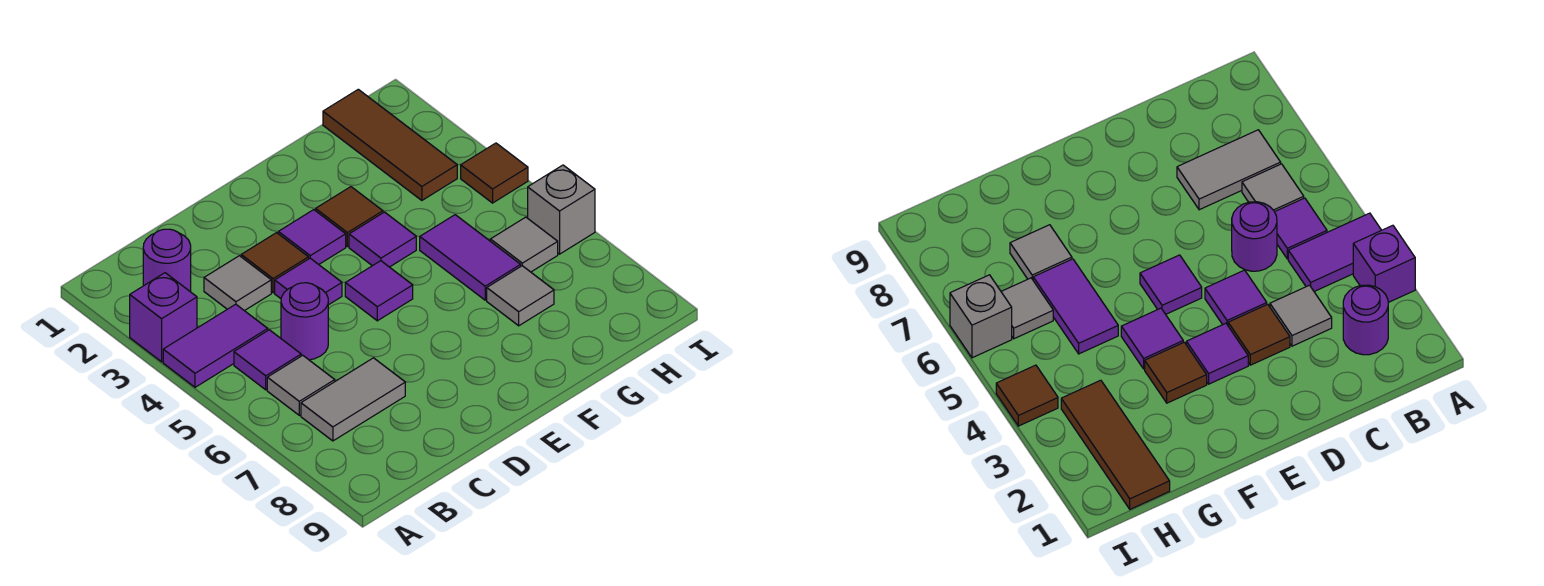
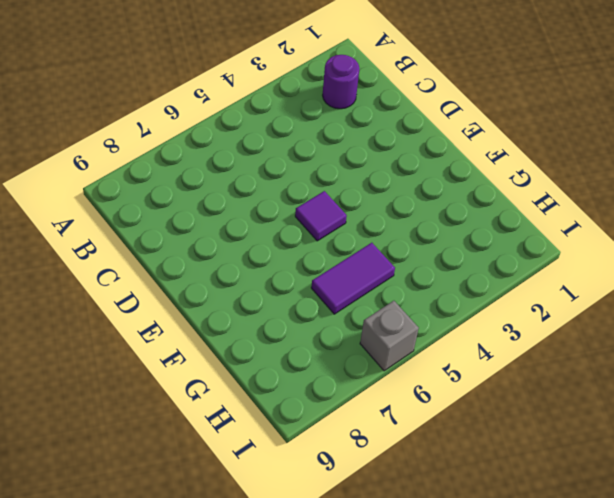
none -> purple brick A3 level 1
none -> purple tile A4:B4 level 1
none -> purple tile B5 level 1

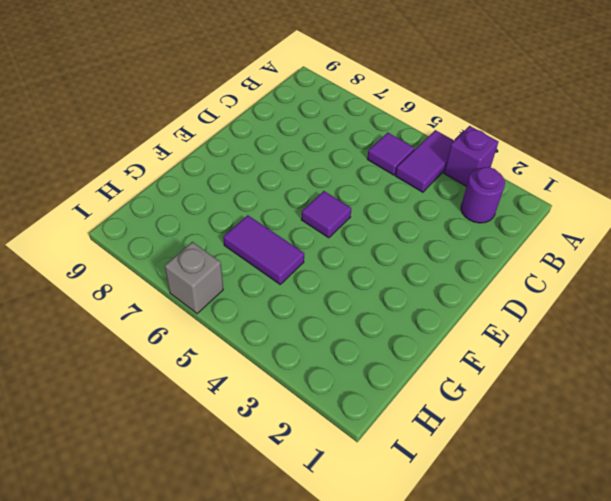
none -> grey tile B6 level 1
none -> grey tile B7:C7 level 1
none -> grey tile C3 level 1

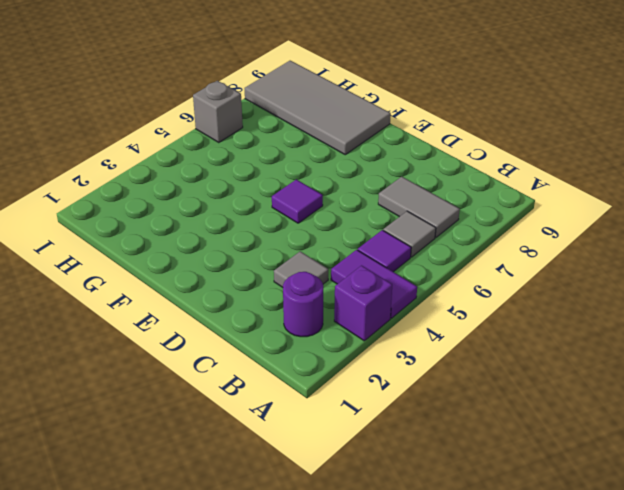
grey tile F8:I9 level 1 -> none
none -> purple round brick C5 level 1
none -> brown tile D3 level 1
none -> purple tile D4 level 1

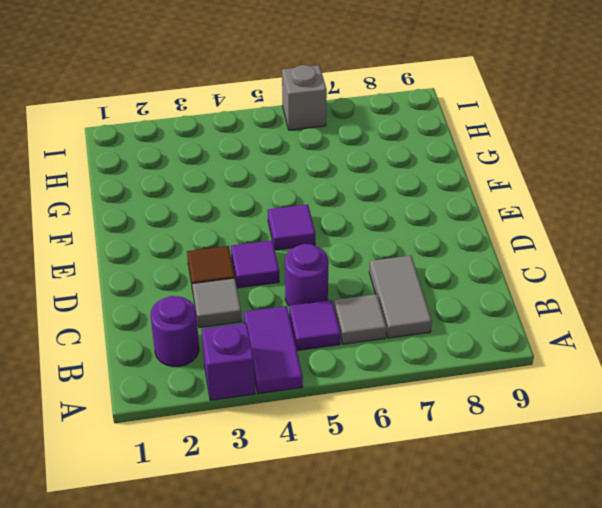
none -> purple tile E3 level 1
none -> brown tile F3 level 1
none -> purple tile F4 level 1

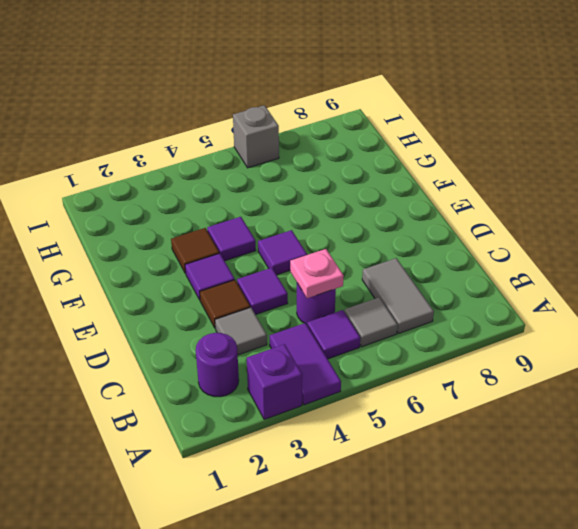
pink plate C5 level 2 -> none
none -> purple tile G5:G6 level 1
none -> grey tile G7 level 1
none -> brown tile H1:H3 level 1

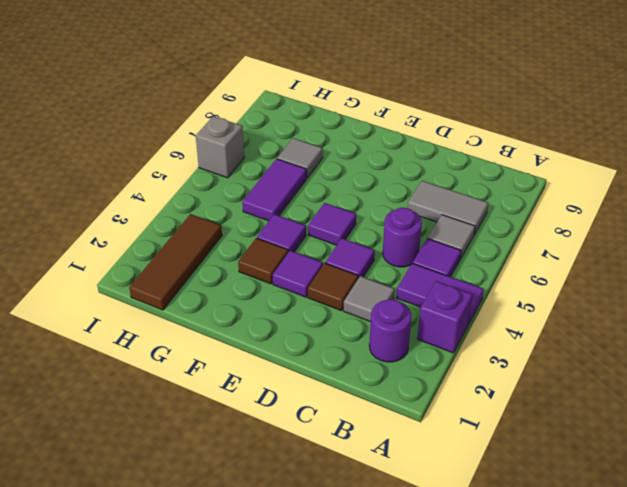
none -> grey tile H6 level 1
none -> brown tile I4 level 1

